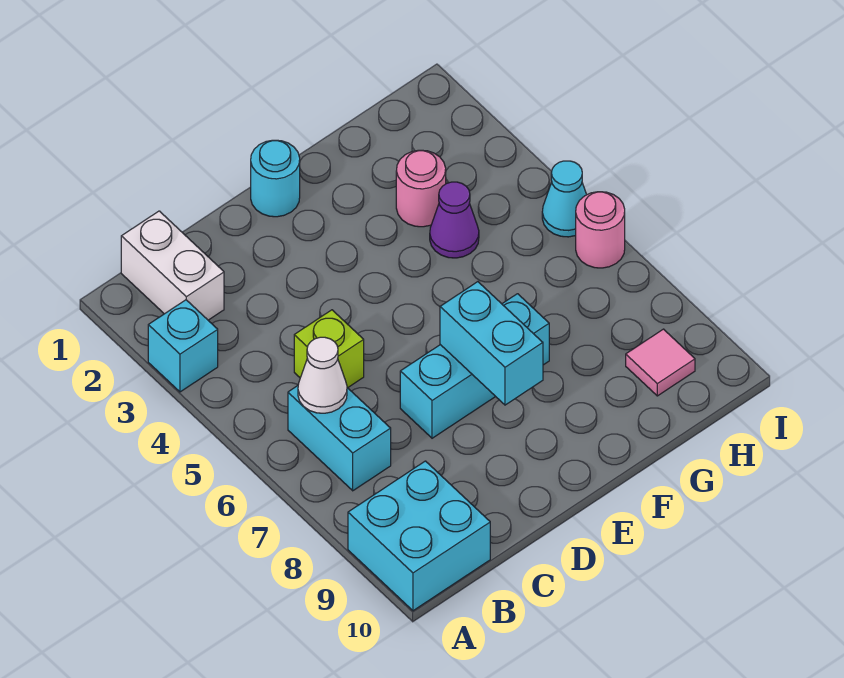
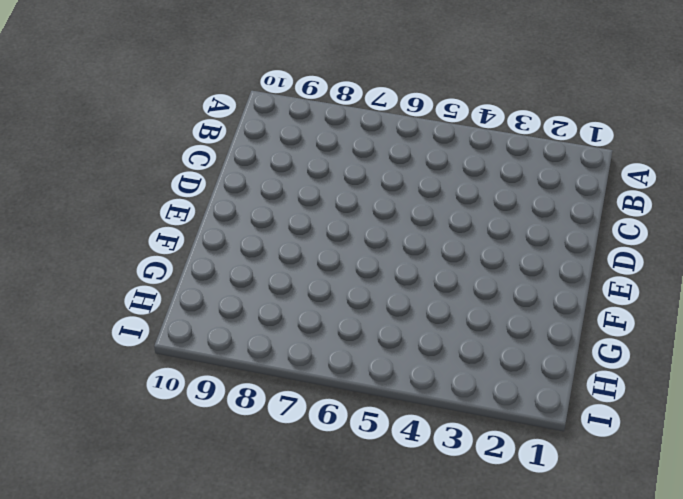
none -> cyan brick A3 level 1
none -> cyan brick A9:B10 level 1
none -> white brick B1:B2 level 1

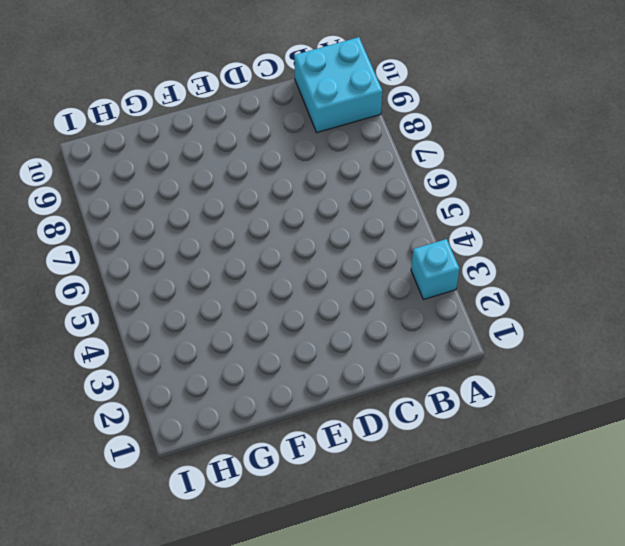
none -> white brick B1:B2 level 1
none -> cyan brick B6:B7 level 1
none -> lime brick C5 level 1

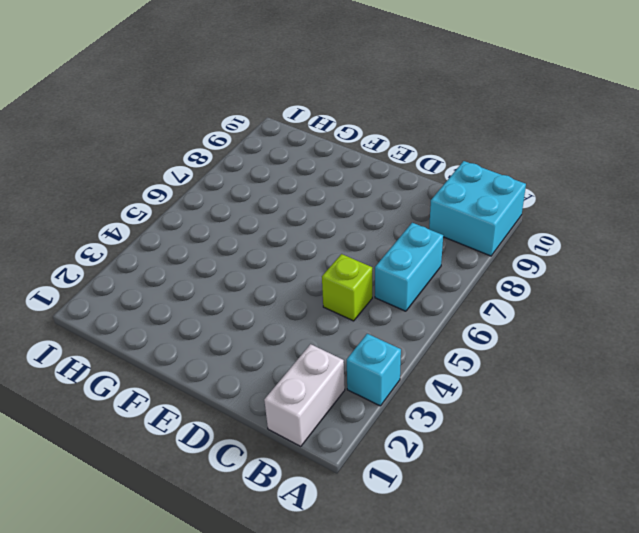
none -> cyan brick D7:F7 level 1
none -> cyan round brick E1 level 1
none -> pink round brick G3 level 1

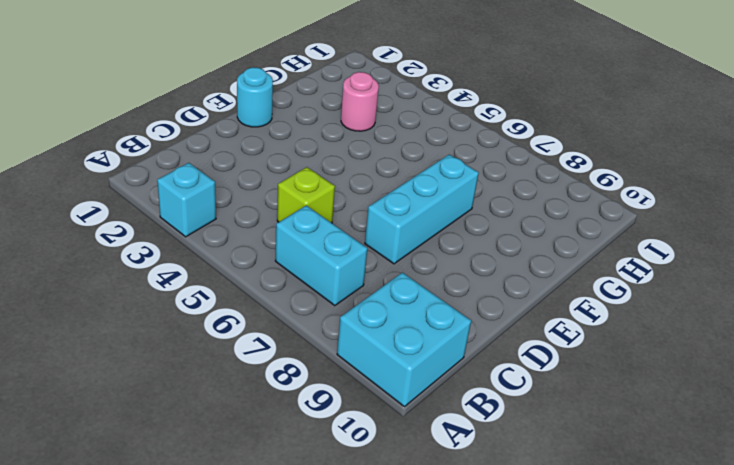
none -> white brick B1:B2 level 1
none -> purple cone G4 level 1
none -> pink tile H9 level 1

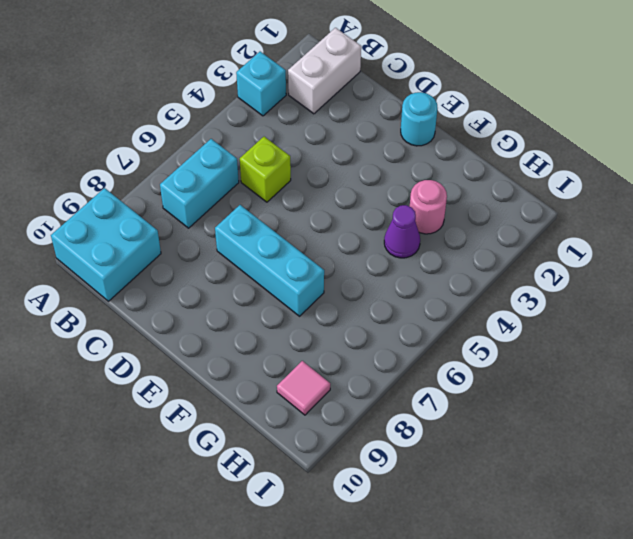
none -> cyan cone I5 level 1
none -> pink round brick I6 level 1
none -> white cone B6 level 2

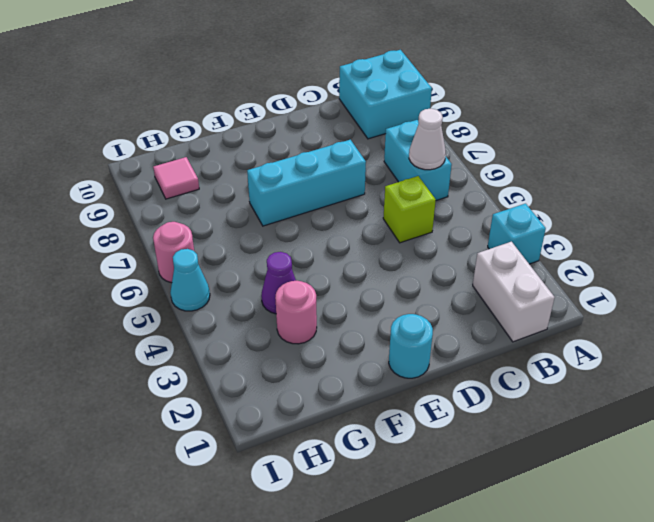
none -> cyan brick E7:E8 level 2

